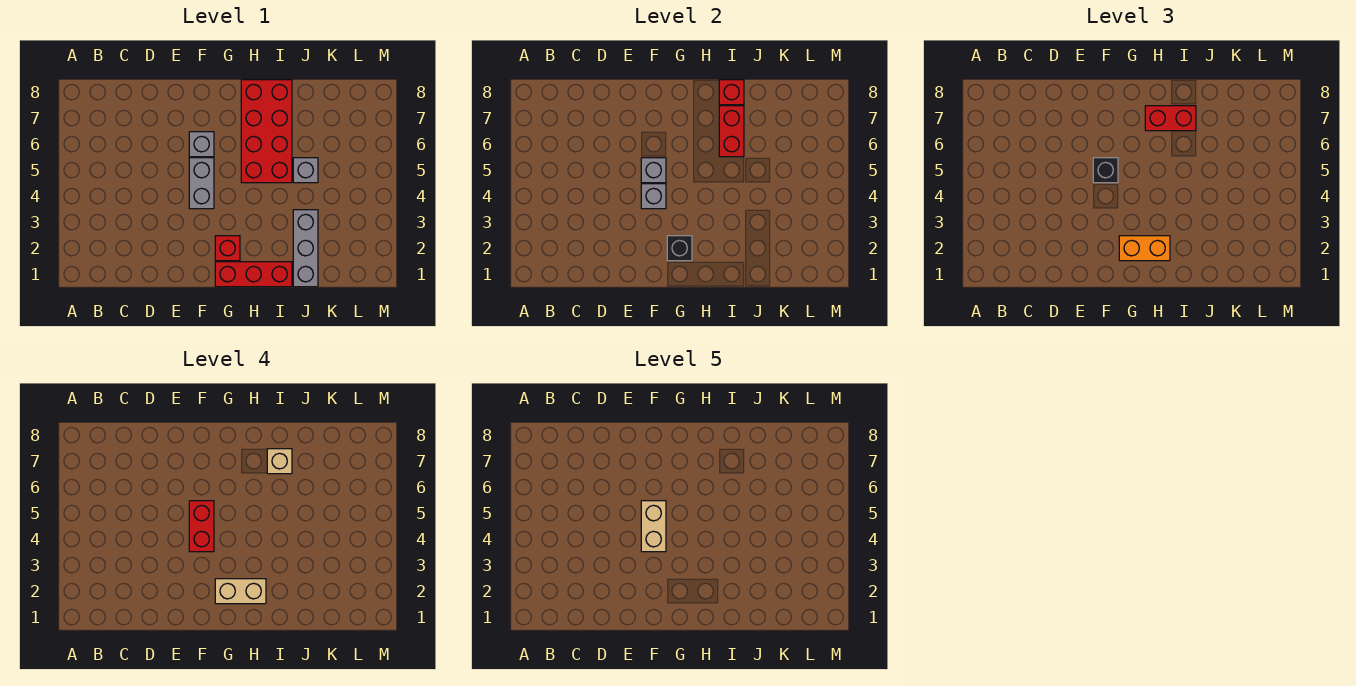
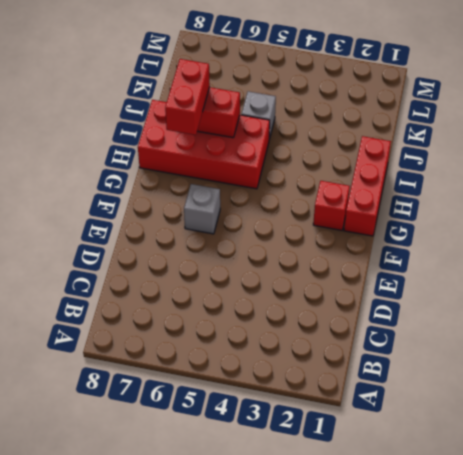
none -> grey brick F4:F5 level 1
none -> grey brick J1:J3 level 1
none -> grey brick F4 level 2

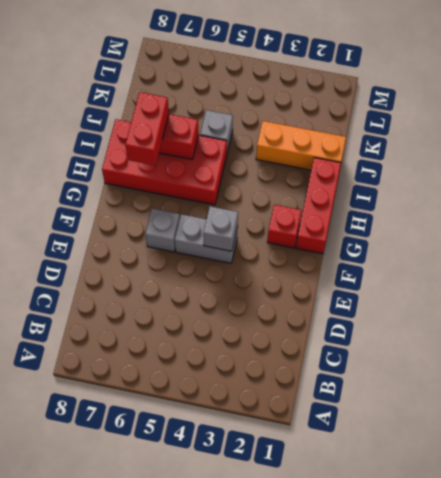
orange brick J1:J3 level 1 -> grey brick J1:J3 level 1
none -> grey brick F5 level 2
none -> black brick G2 level 2
none -> red brick I8 level 2

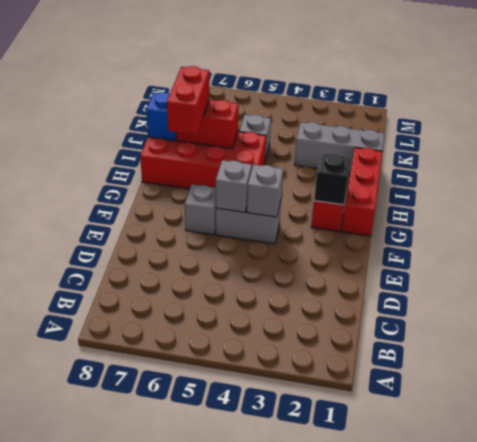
blue brick I8 level 2 -> red brick I8 level 2
none -> black brick F5 level 3
none -> orange brick G2:H2 level 3
none -> red brick F4:F5 level 4

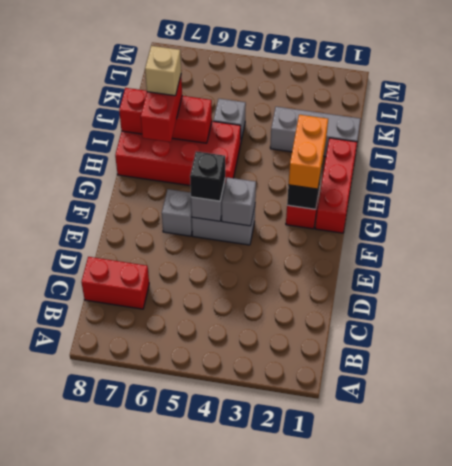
red brick C7:C8 level 1 -> red brick F4:F5 level 4
none -> tan brick G2:H2 level 4
none -> tan brick F4:F5 level 5

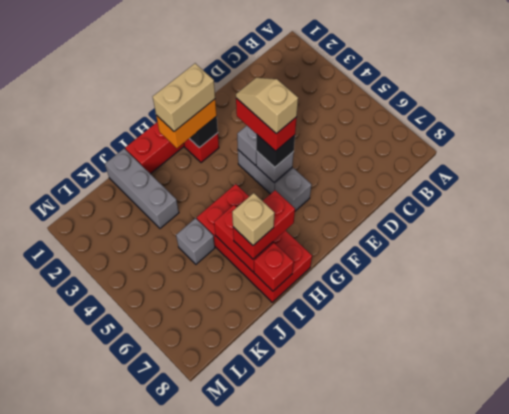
tan slope F4:F5 level 5 top 5 -> tan brick F4:F5 level 5

